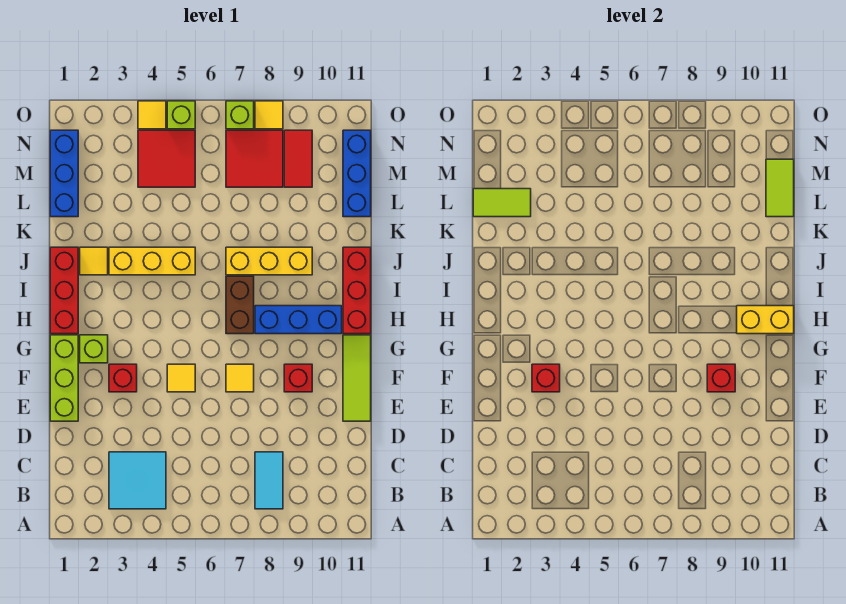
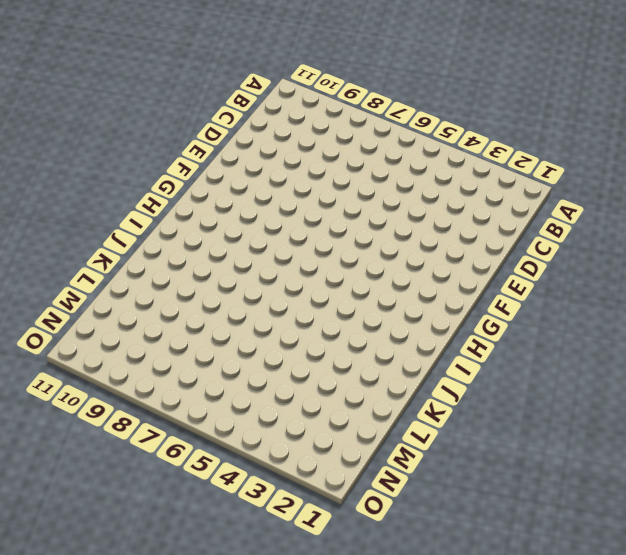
none -> cyan tile B3:C4 level 1
none -> cyan tile B8:C8 level 1
none -> lime brick E1:G1 level 1
none -> lime tile E11:G11 level 1

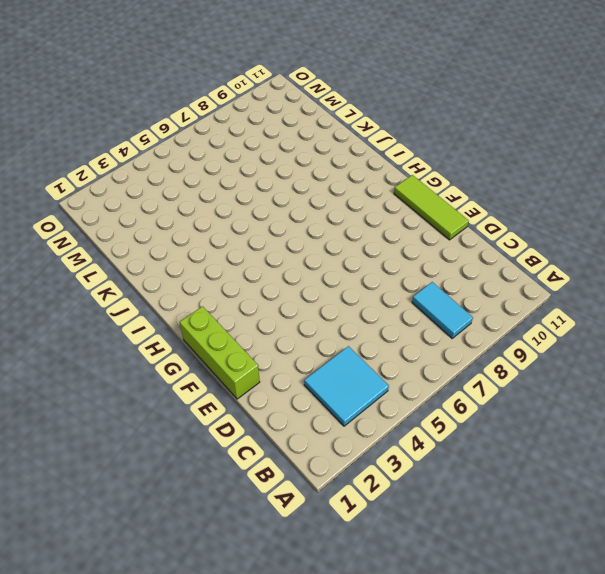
none -> red brick F3 level 1
none -> yellow tile F5 level 1
none -> yellow tile F7 level 1
none -> red brick F9 level 1

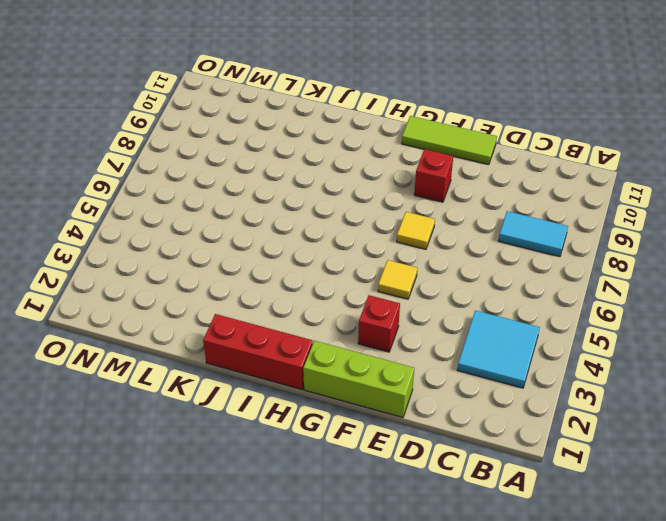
none -> lime brick G2 level 1
none -> brown brick H7:I7 level 1
none -> blue brick H8:H10 level 1
none -> red brick H11:J11 level 1

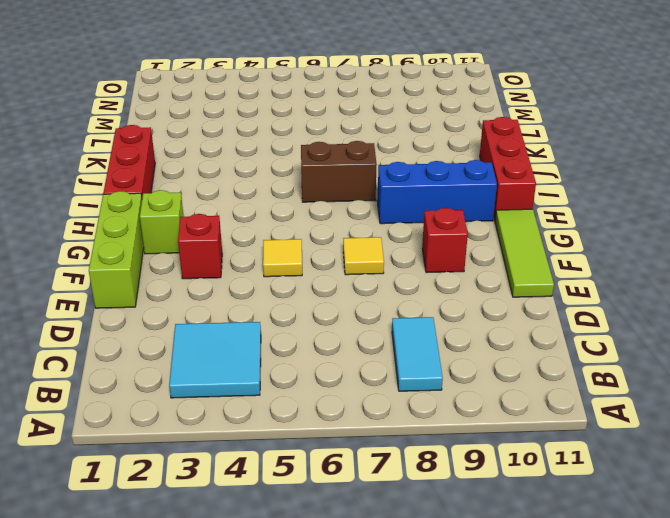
brown brick I6:I7 level 1 -> brown brick H7:I7 level 1
none -> yellow tile J2 level 1
none -> yellow brick J3:J5 level 1
none -> yellow brick J7:J9 level 1
none -> blue brick L1:N1 level 1

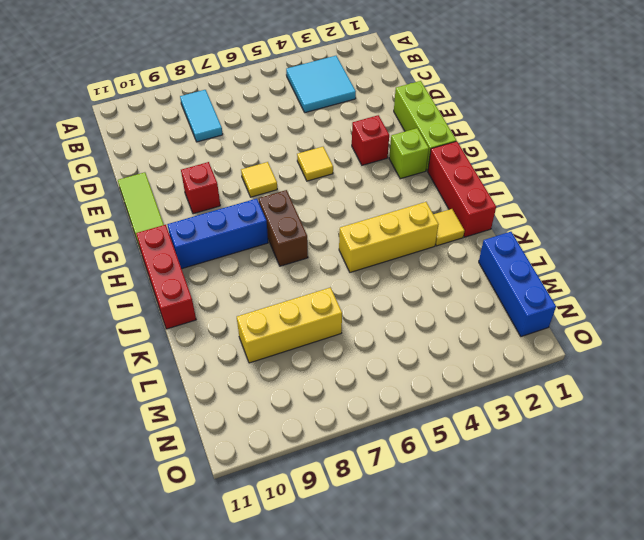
yellow brick L7:L9 level 1 -> yellow brick J7:J9 level 1
none -> blue brick L11:N11 level 1
none -> red tile M4:N5 level 1
none -> red tile M7:N8 level 1
none -> red tile M9:N9 level 1

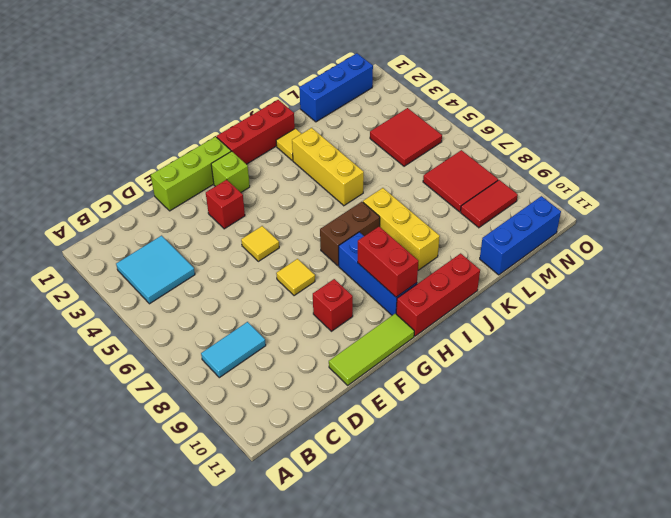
red brick H9:H10 level 2 -> yellow brick H10:H11 level 2
none -> yellow tile O4 level 1
none -> lime brick O5 level 1
none -> lime brick O7 level 1
none -> yellow tile O8 level 1

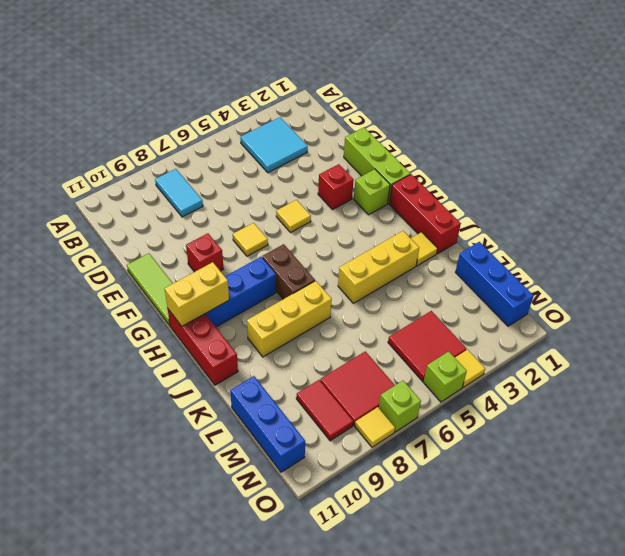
none -> red brick F3 level 2
none -> red brick F9 level 2
none -> lime tile L1:L2 level 2
none -> lime tile L11:M11 level 2

